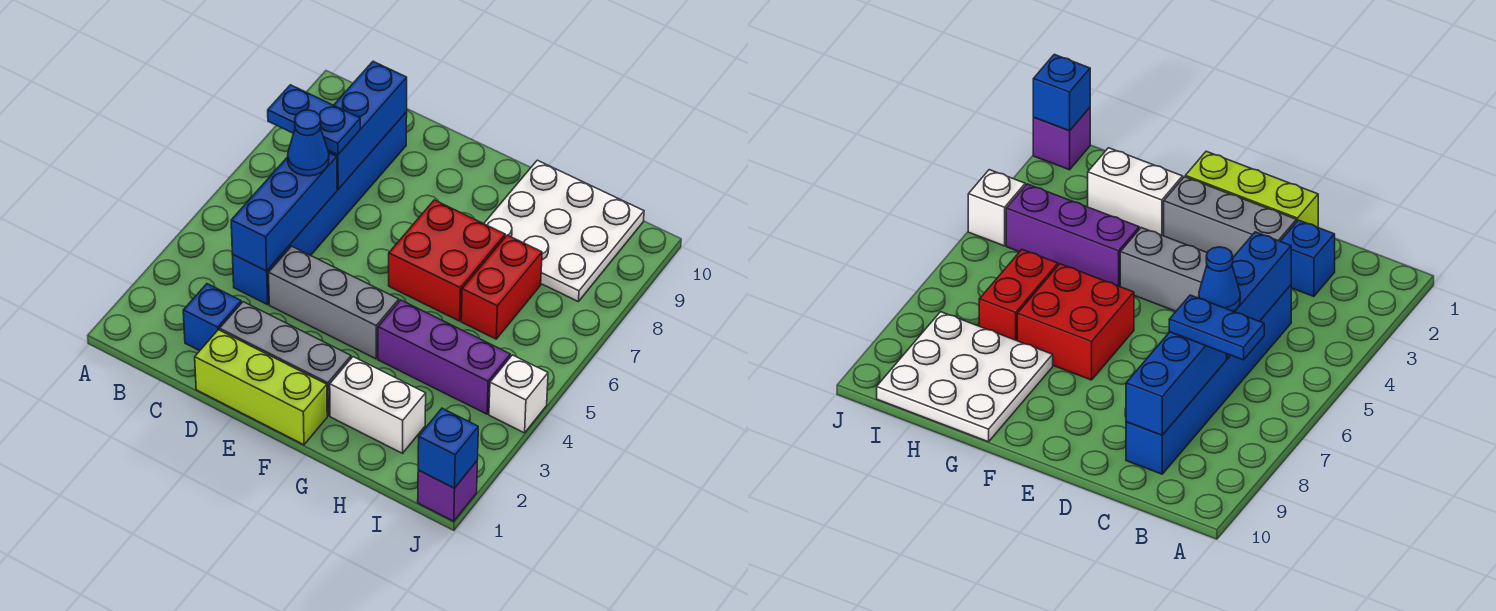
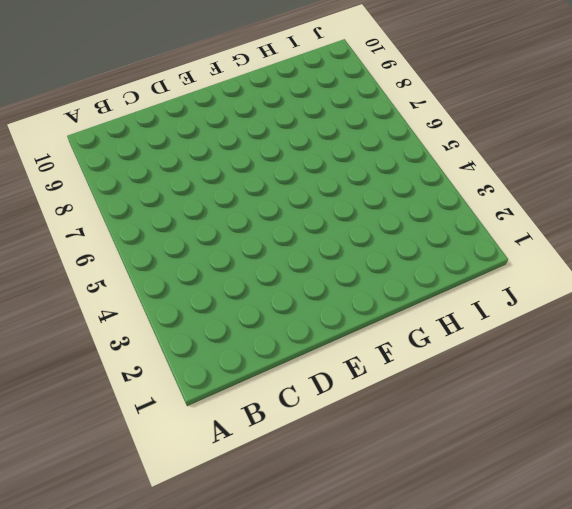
none -> blue brick C2 level 1
none -> blue brick C4:C9 level 1
none -> lime brick D1:F1 level 1

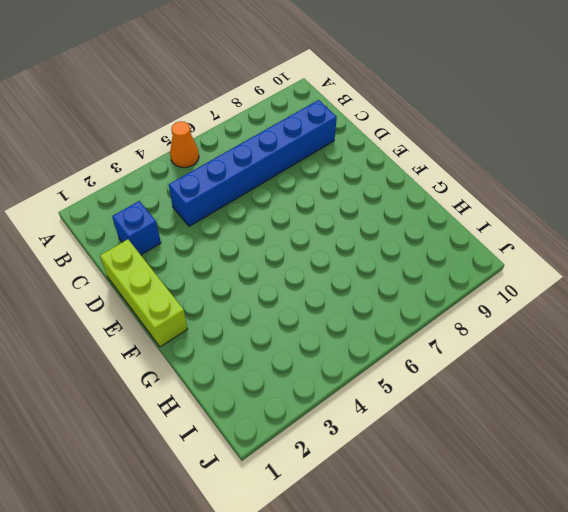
orange cone A5 level 1 -> none
none -> grey brick D2:F2 level 1
none -> grey brick D4:F4 level 1
none -> red brick F6:G7 level 1

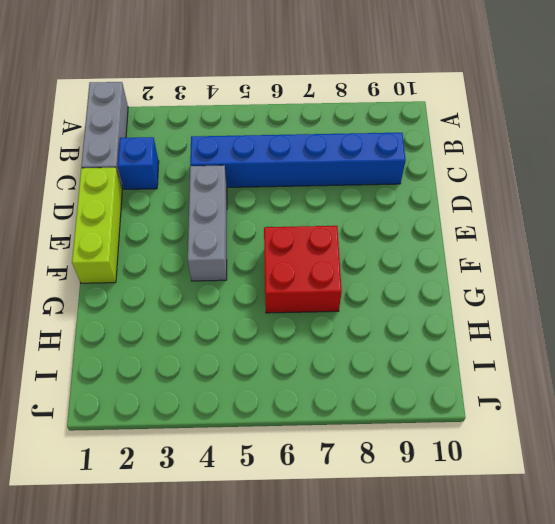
grey brick A1:C1 level 1 -> grey brick D2:F2 level 1
none -> white brick G2:H2 level 1
none -> purple brick G4:I4 level 1
none -> white plate G8:I10 level 1

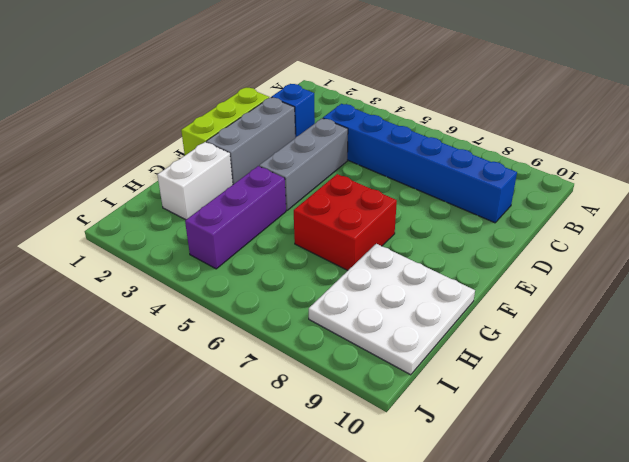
none -> red brick H6:H7 level 1
none -> purple brick J1 level 1
none -> white brick J4 level 1

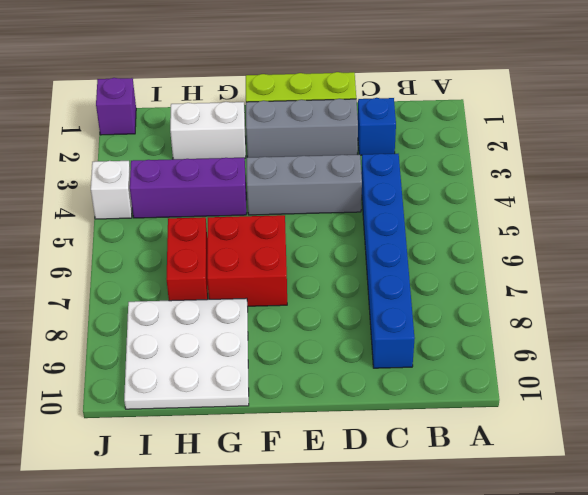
none -> blue brick C4:C6 level 2
none -> blue brick C7:C9 level 2
none -> blue brick J1 level 2

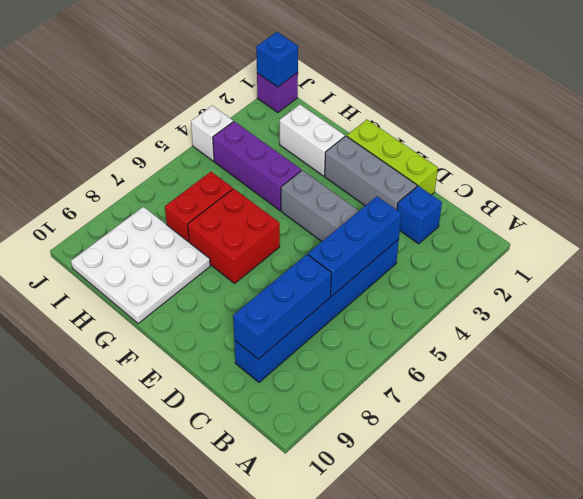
none -> blue plate B7:C7 level 3
none -> blue cone C6 level 3

